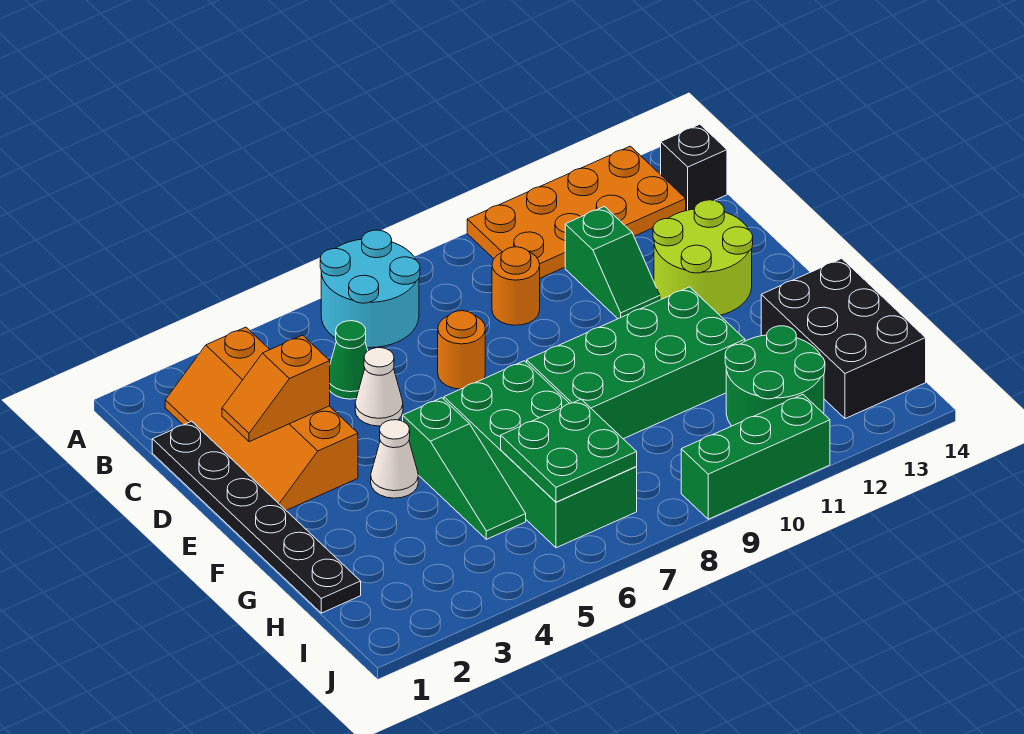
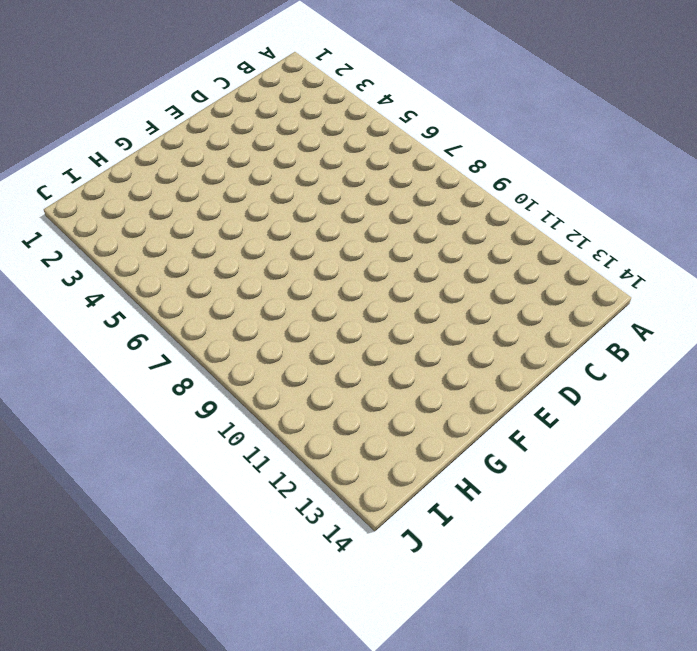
none -> cyan round brick A6:B7 level 1
none -> orange plate A10:B13 level 1
none -> orange slope B2:E3 level 1 top 3

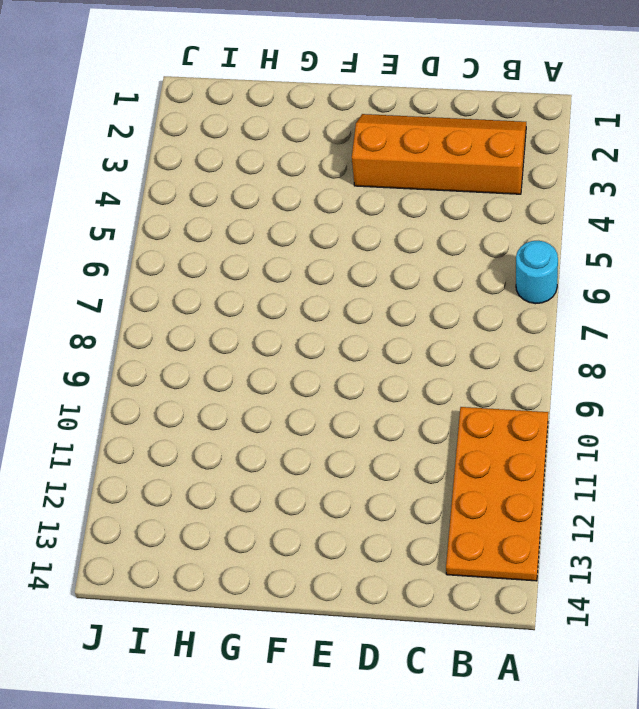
cyan round brick A6 level 1 -> cyan round brick A6:B7 level 1
none -> black brick B14 level 1
none -> black plate C1:H1 level 1
none -> green cone C5 level 1

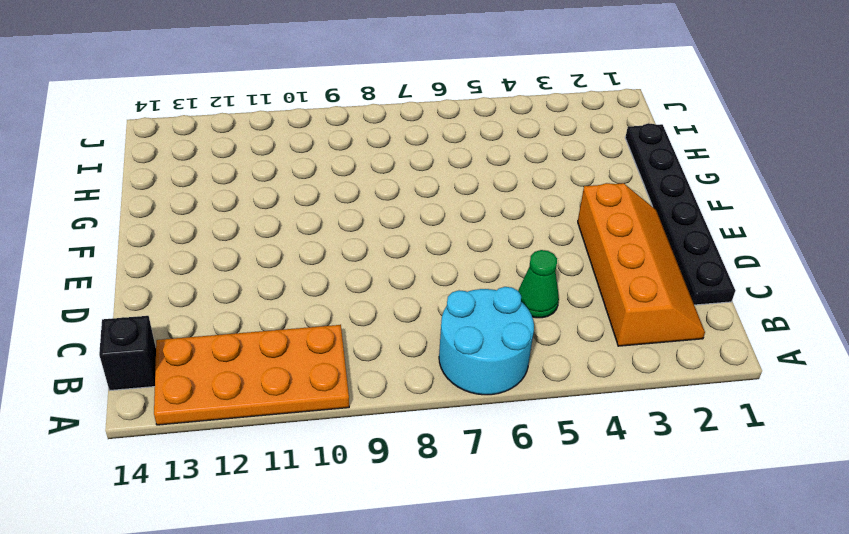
none -> orange round brick C9 level 1
none -> green slope C11:D11 level 1 top C
none -> white cone D5 level 1

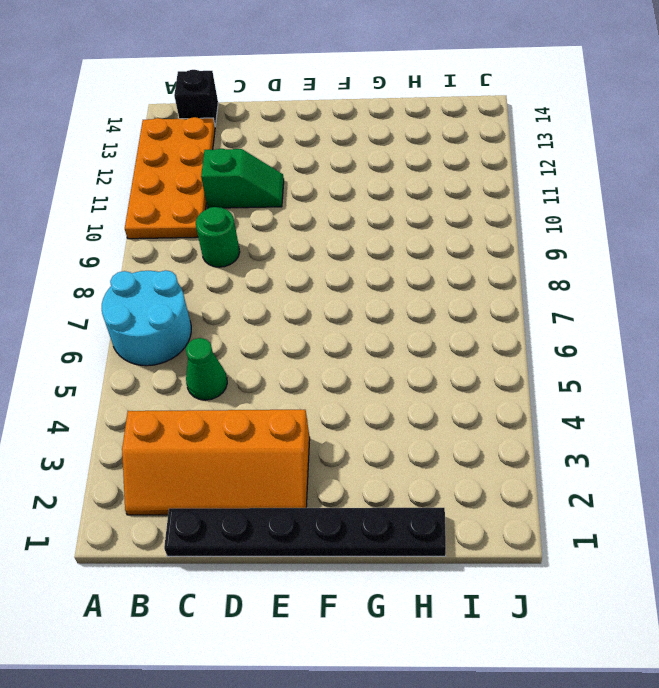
green round brick C9 level 1 -> orange round brick C9 level 1
none -> white cone D5 level 1
none -> orange round brick D7 level 1
none -> lime round brick D12:E13 level 1

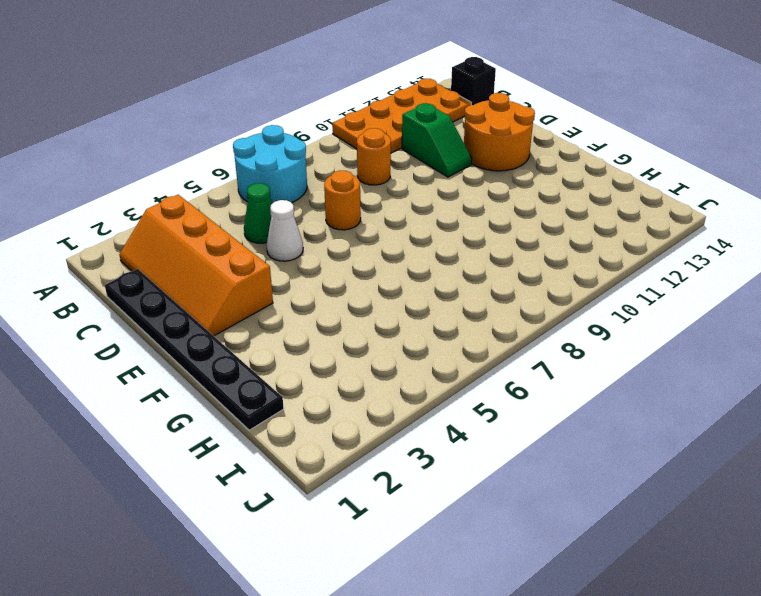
orange round brick D12:E13 level 1 -> lime round brick D12:E13 level 1
none -> white cone F4 level 1
none -> green slope F5:H5 level 1 top F
none -> green brick F6:I7 level 1

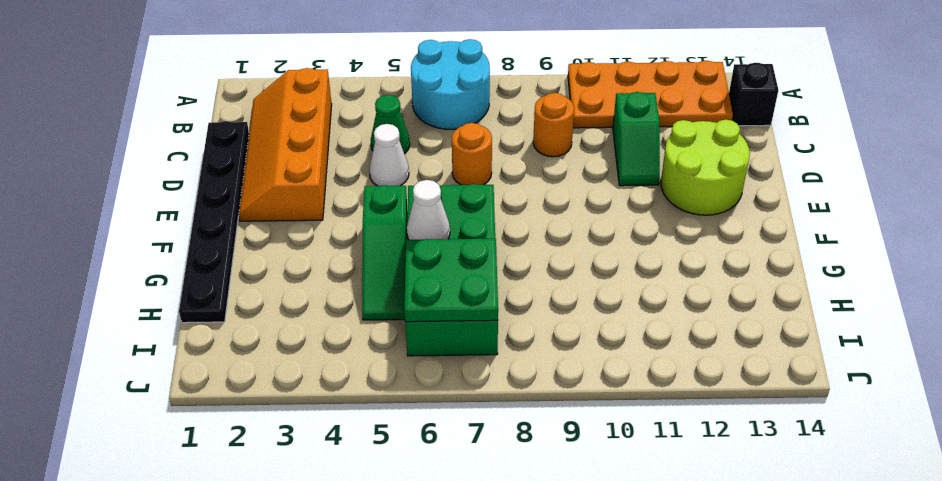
white cone G6 level 2 -> white cone F4 level 1
none -> green brick F8:G11 level 1
none -> black brick G13:I14 level 1
none -> green round brick H11:I12 level 1

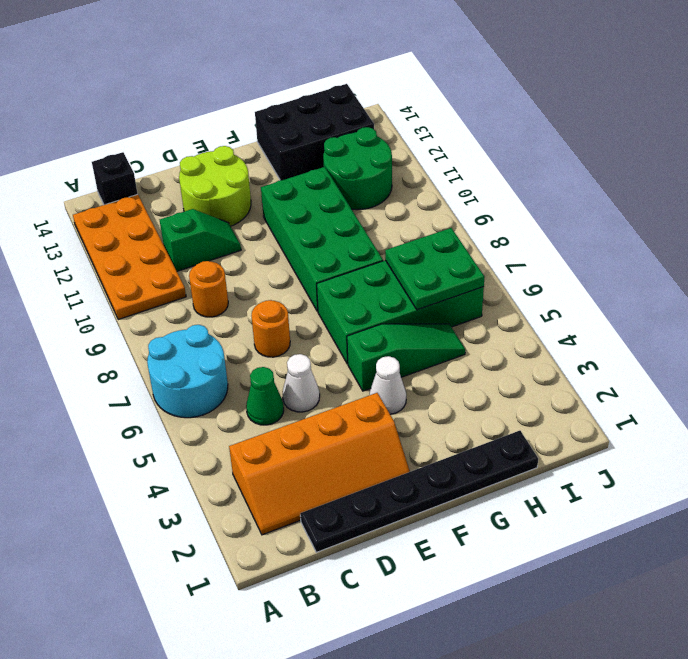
none -> green brick J9:J11 level 1
none -> orange slope D2:D3 level 2 top 3

